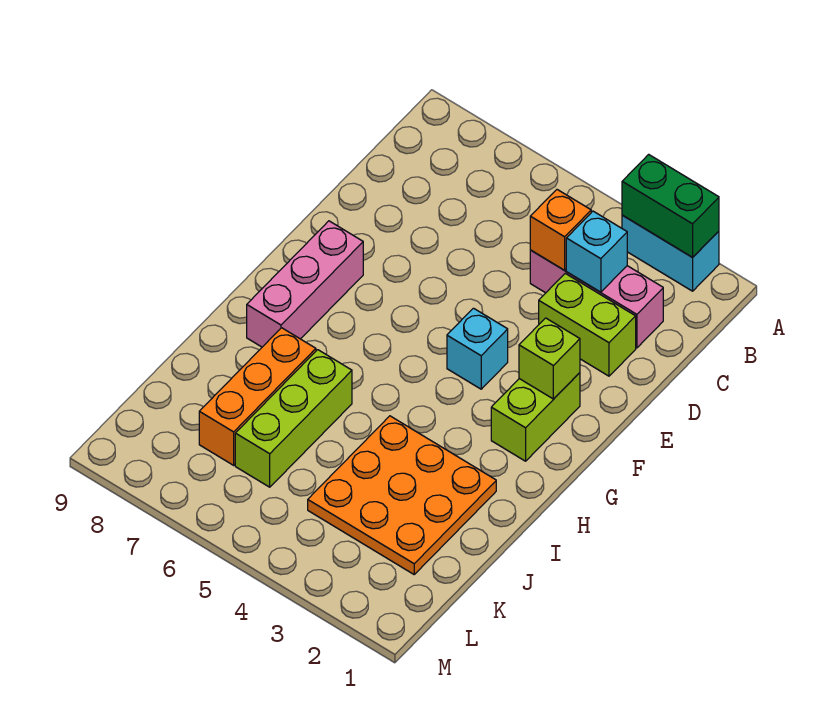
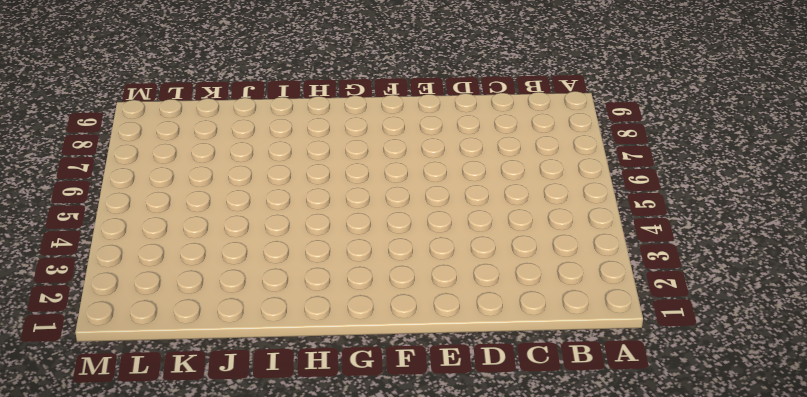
none -> cyan brick A2:A3 level 1
none -> pink brick C2:C4 level 1
none -> lime brick D2:D3 level 1

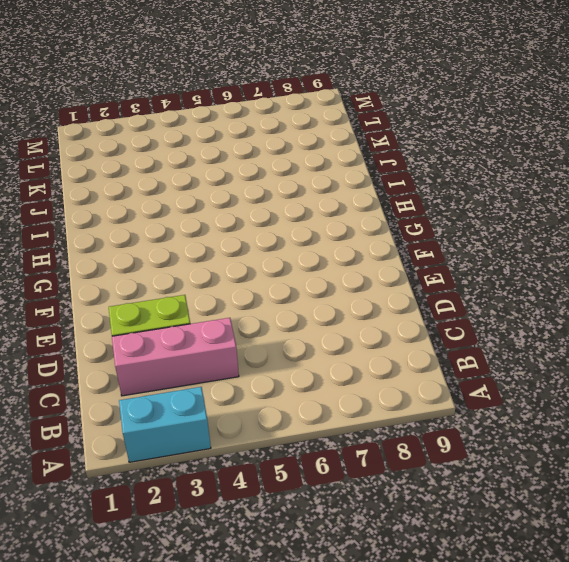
none -> lime brick F2:G2 level 1
none -> cyan brick F4 level 1
none -> pink brick F8:H8 level 1

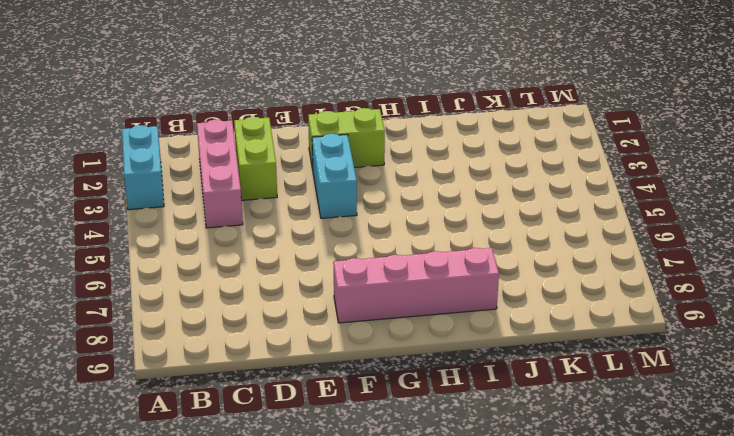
cyan brick F3:F4 level 1 -> cyan brick F4 level 1
pink brick F8:I8 level 1 -> pink brick F8:H8 level 1
none -> orange plate I2:K4 level 1
none -> lime brick I6:K6 level 1
none -> orange brick I7:K7 level 1

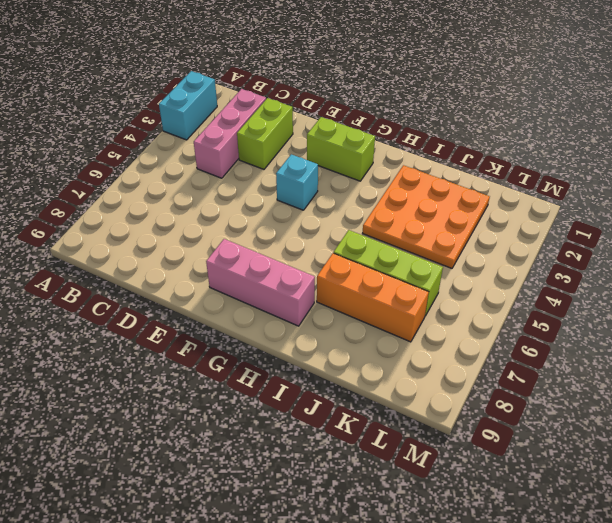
none -> green brick A2:A3 level 2
none -> cyan brick C3 level 2
none -> orange brick C4 level 2

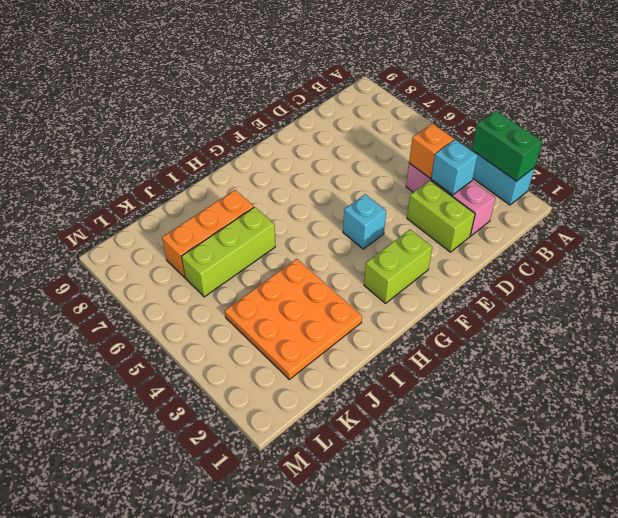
none -> pink brick F8:H8 level 1
none -> lime brick F2 level 2

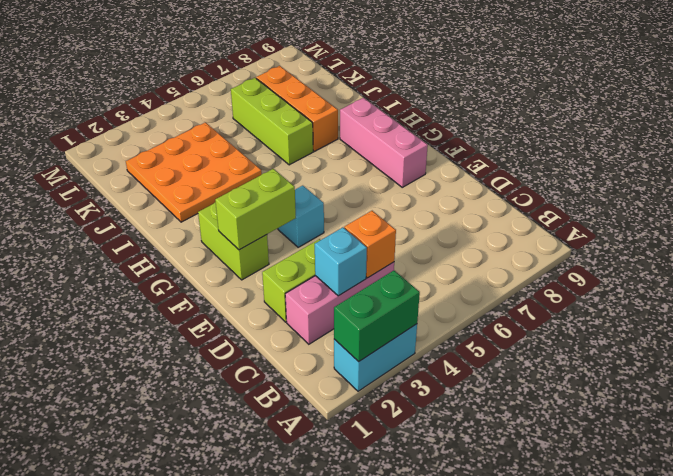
lime brick F2:F3 level 2 -> lime brick F2 level 2

